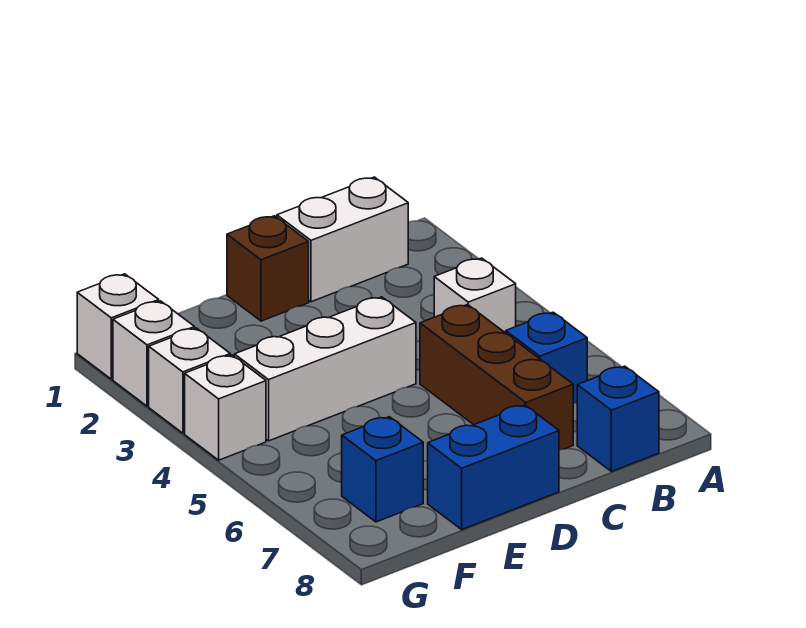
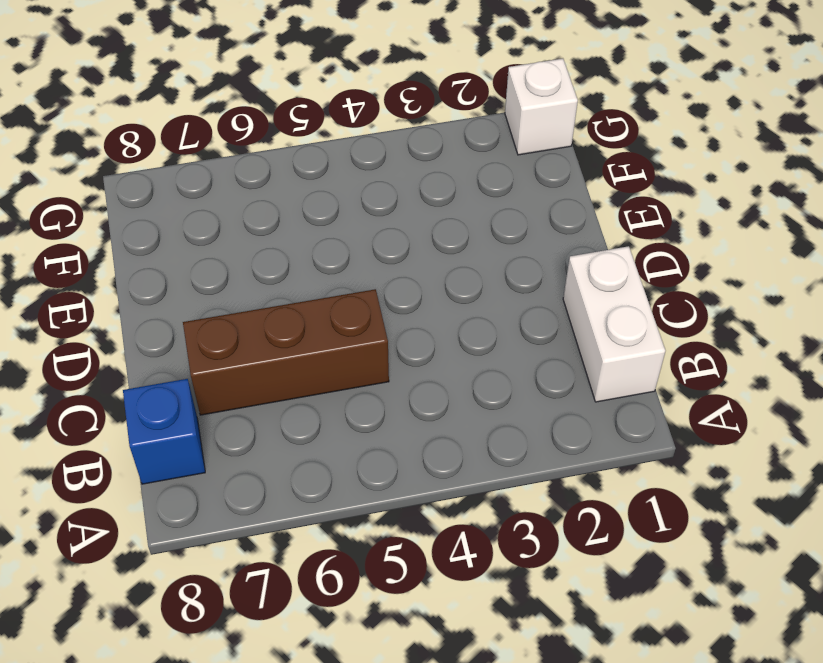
none -> white brick B4 level 1
none -> blue brick B6 level 1
none -> brown brick D1 level 1

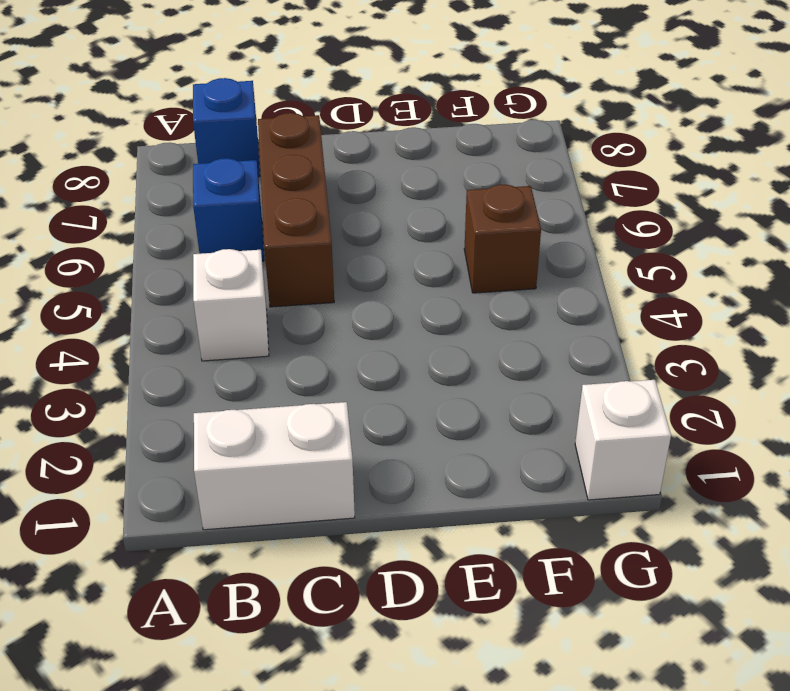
brown brick F5 level 1 -> brown brick D1 level 1
none -> white brick D4:F4 level 1
none -> blue brick D8:E8 level 1
none -> blue brick F7 level 1

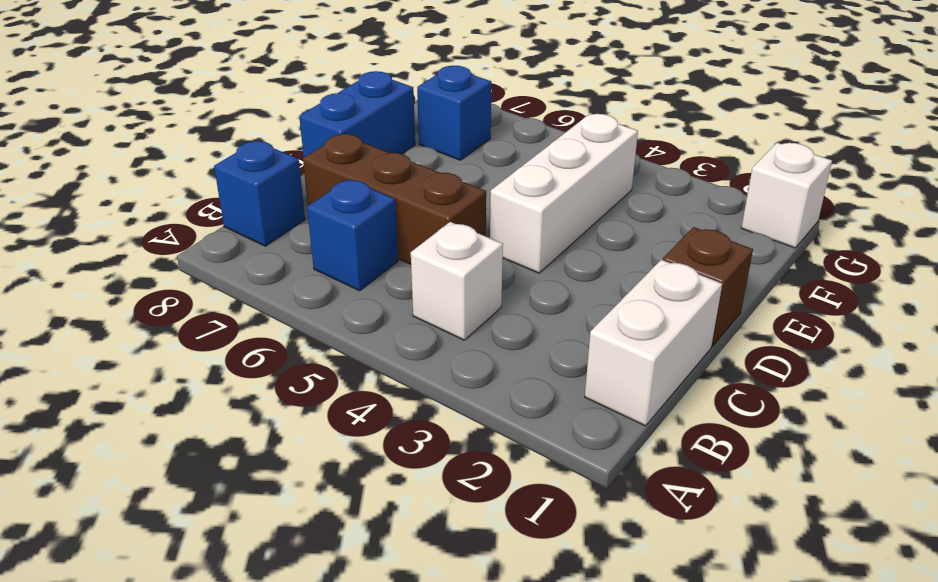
none -> white brick G2 level 1
none -> white brick G3 level 1
none -> white brick G4 level 1

